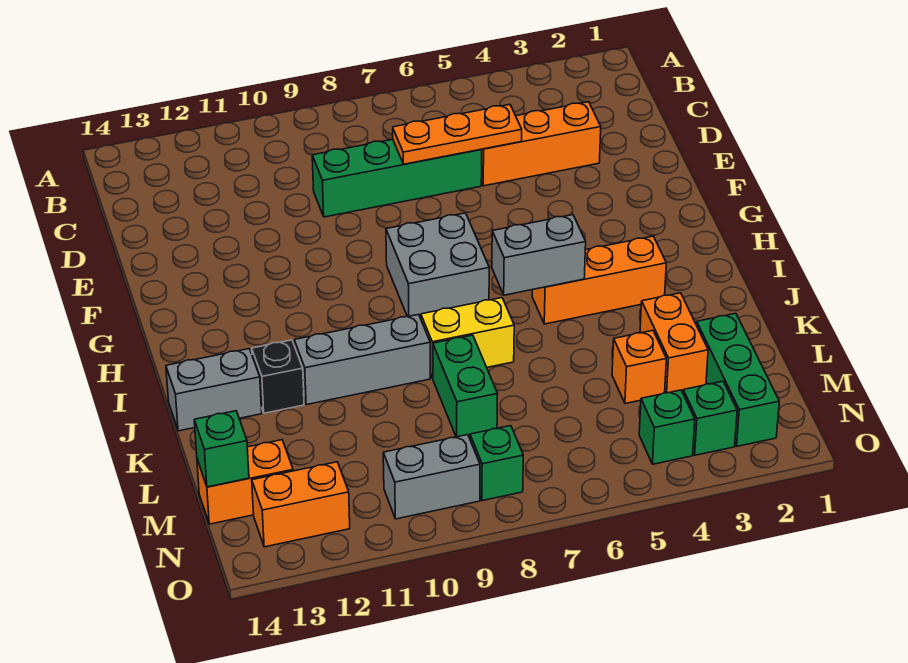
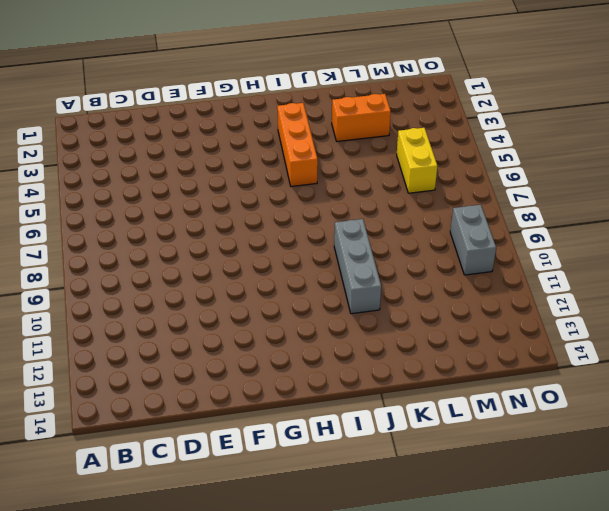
yellow brick M5:M6 level 1 -> yellow brick J7:J8 level 1
none -> orange brick D3:D5 level 1
none -> green brick D6:D9 level 1
none -> grey brick G7:H8 level 1

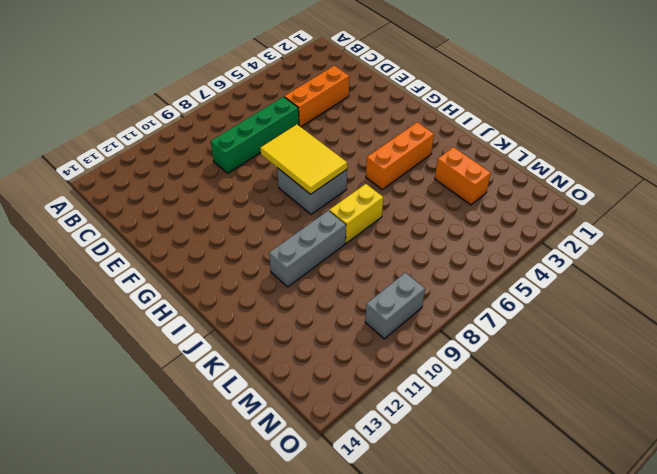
yellow tile F7:H8 level 2 -> none
none -> black brick J12 level 1
none -> grey brick J13:J14 level 1
none -> green brick K8:L8 level 1

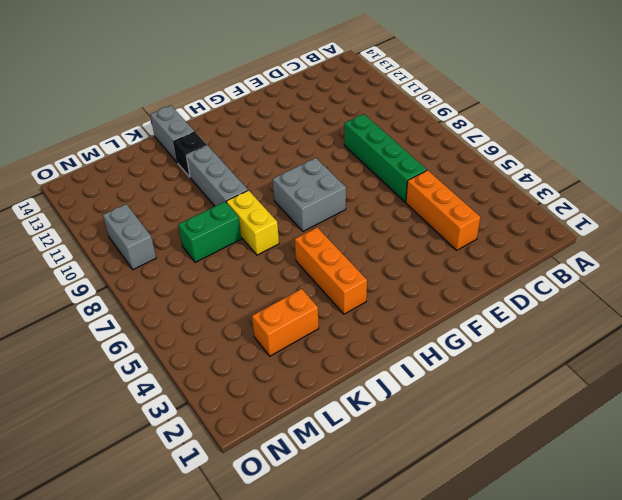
none -> green brick L2:N2 level 1
none -> orange brick L4 level 1
none -> orange brick M13:M14 level 1

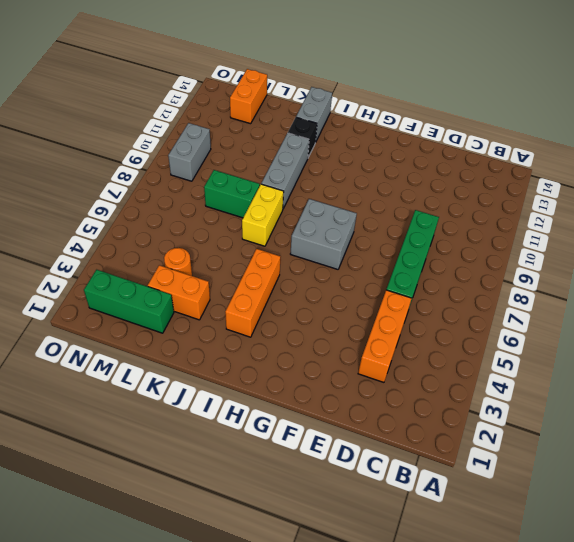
orange round brick L4 level 1 -> orange brick L4 level 1
none -> green brick N3 level 1
none -> green brick N4 level 1
none -> green brick N8 level 1

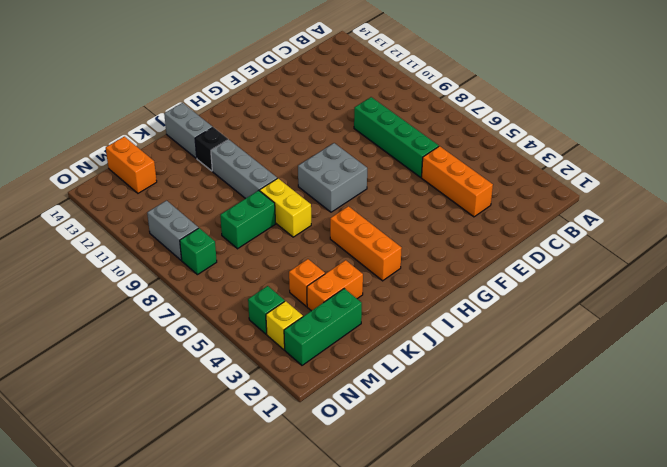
yellow brick N3 level 1 -> green brick N3 level 1
none -> orange brick N12:N13 level 1
none -> orange plate D5:D7 level 2
none -> grey brick I5:I6 level 2

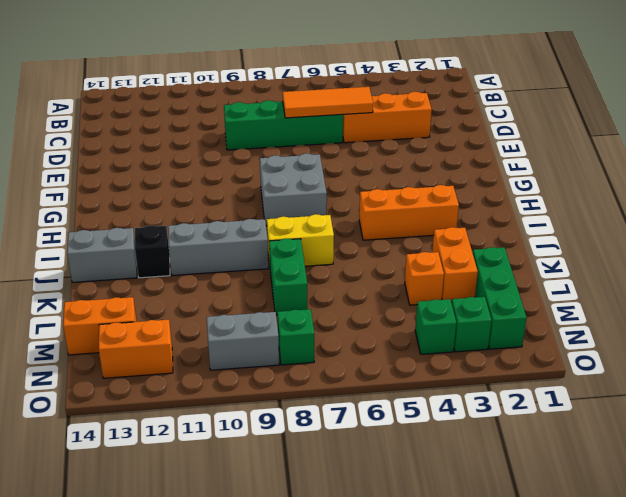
orange tile D5:D7 level 2 -> orange plate D5:D7 level 2
none -> grey brick I5:I6 level 2
none -> green brick M14 level 2

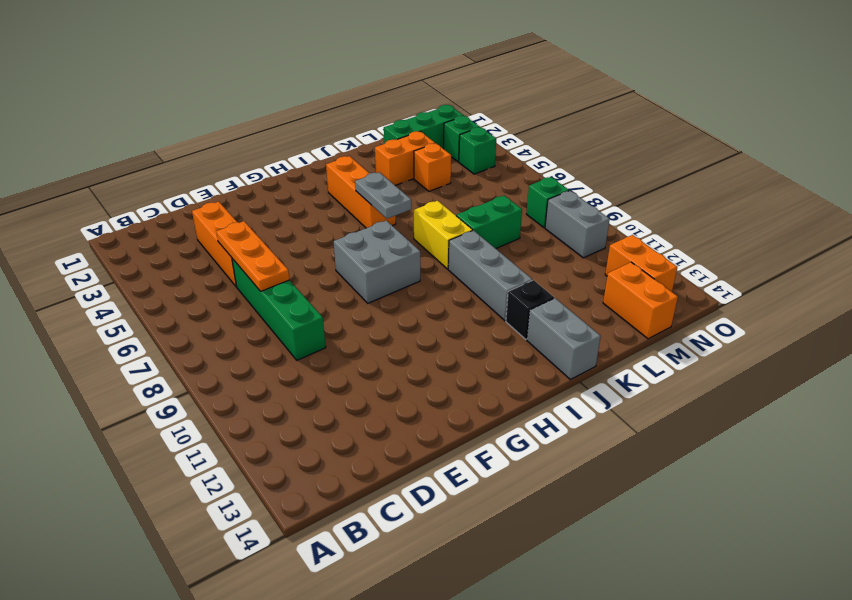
grey plate I5:I6 level 2 -> grey brick I5:I6 level 2
none -> green brick M14 level 2

